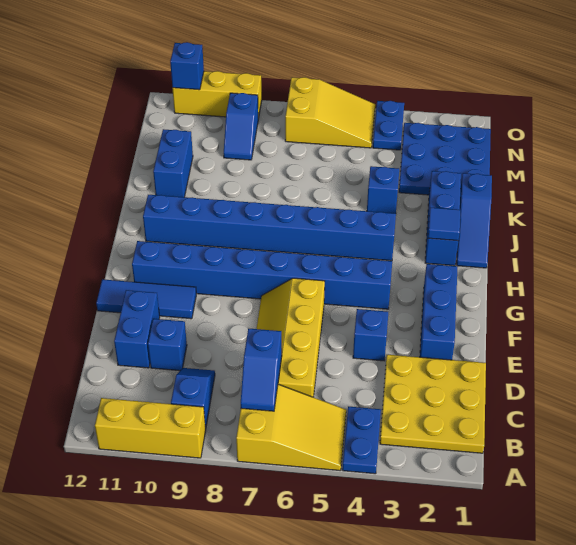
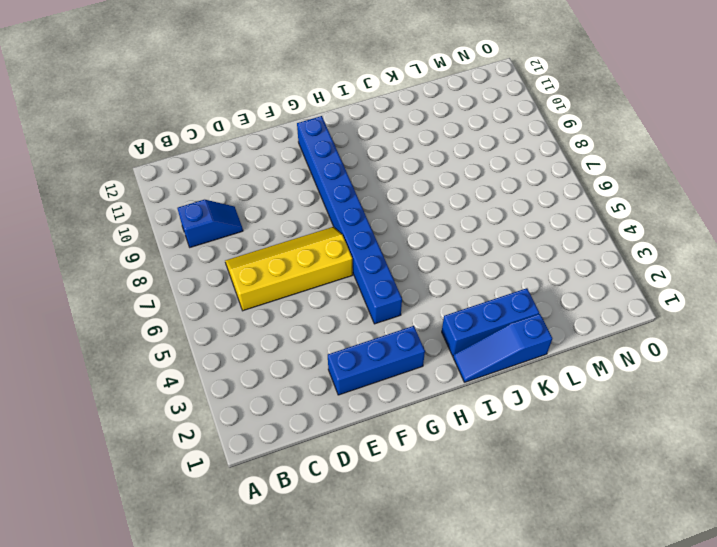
none -> blue plate A4:B4 level 1
none -> yellow slope A5:B7 level 1 top 7
none -> yellow brick A9:A11 level 1

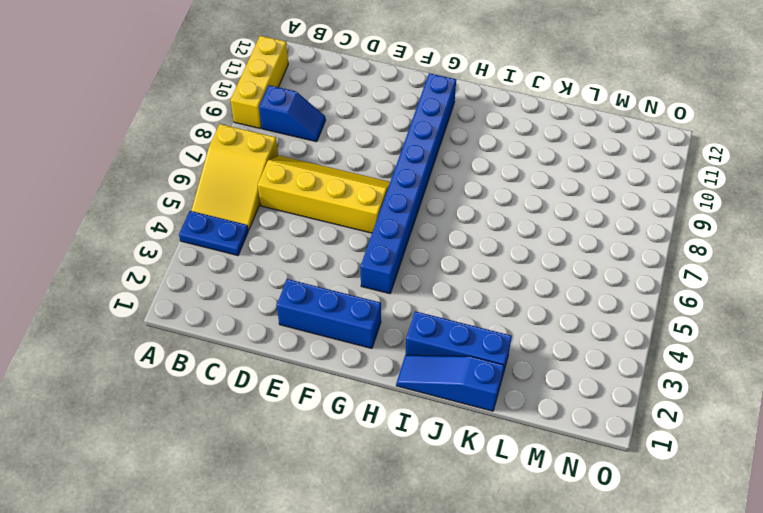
none -> yellow plate B1:D3 level 1
none -> blue brick D10 level 1
none -> blue brick D11:E11 level 1

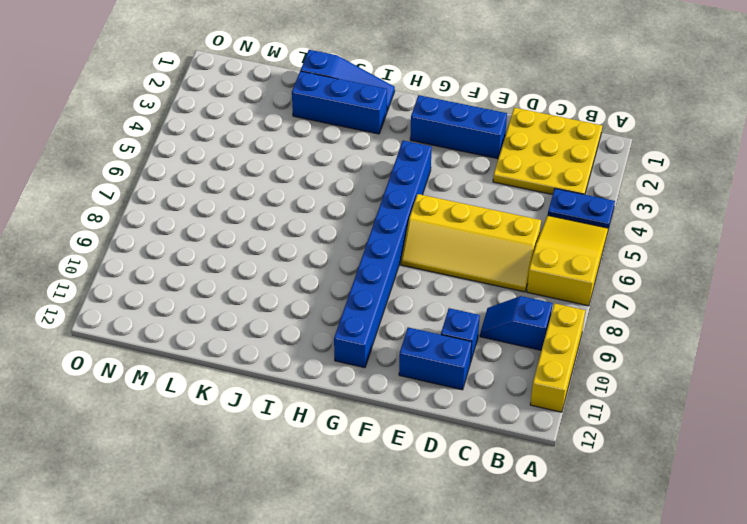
none -> blue brick E4 level 1
none -> blue tile F10:F12 level 1
none -> blue brick I4:I11 level 1

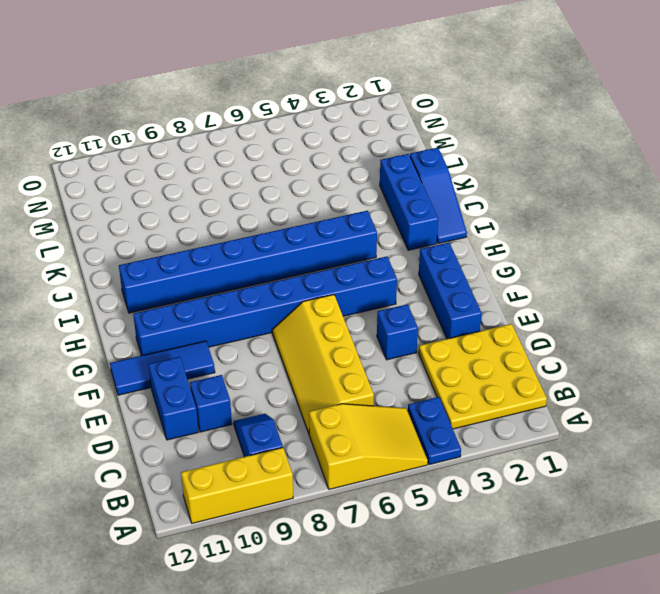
none -> blue brick K4 level 1
none -> blue brick K11:L11 level 1
none -> blue plate L1:N3 level 1

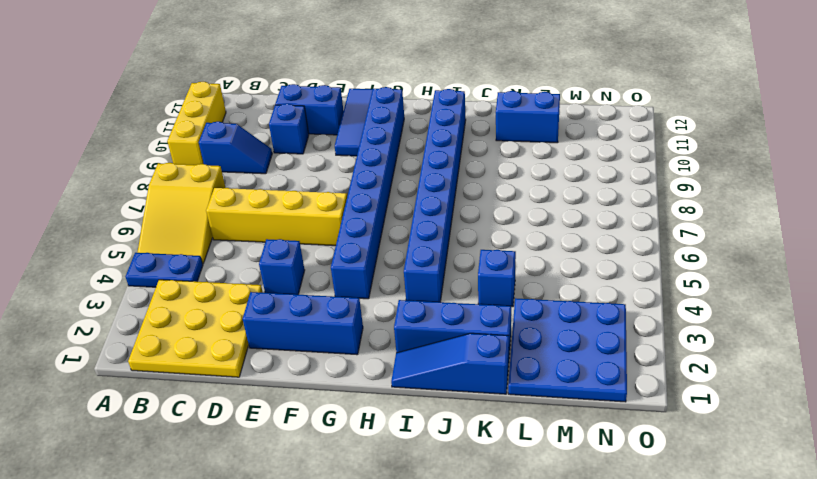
none -> blue slope M9:N9 level 1 top N
none -> blue plate N4:O4 level 1
none -> yellow slope N5:O7 level 1 top 7

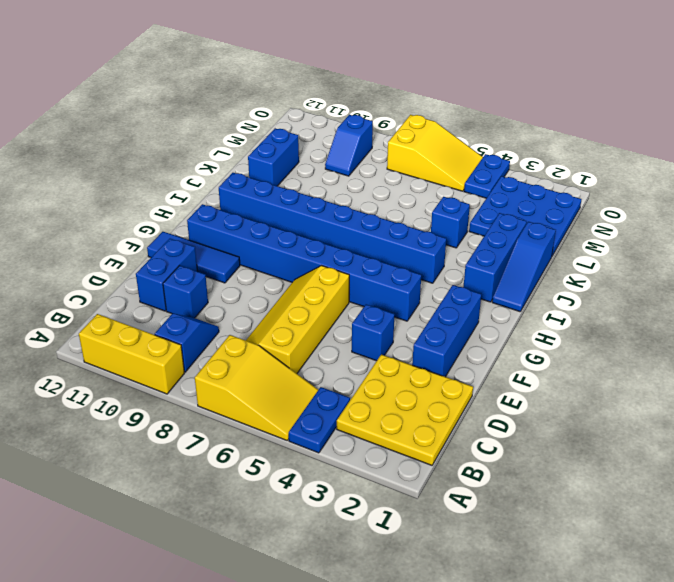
none -> yellow brick O9:O11 level 1
none -> blue slope B7:C7 level 2 top C
none -> blue tile I2 level 2

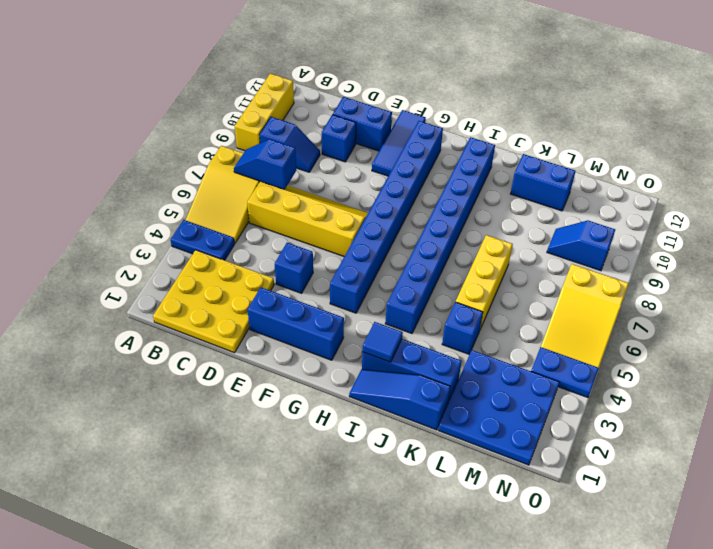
yellow brick K5:K7 level 1 -> yellow brick O9:O11 level 1
none -> blue brick O11 level 2

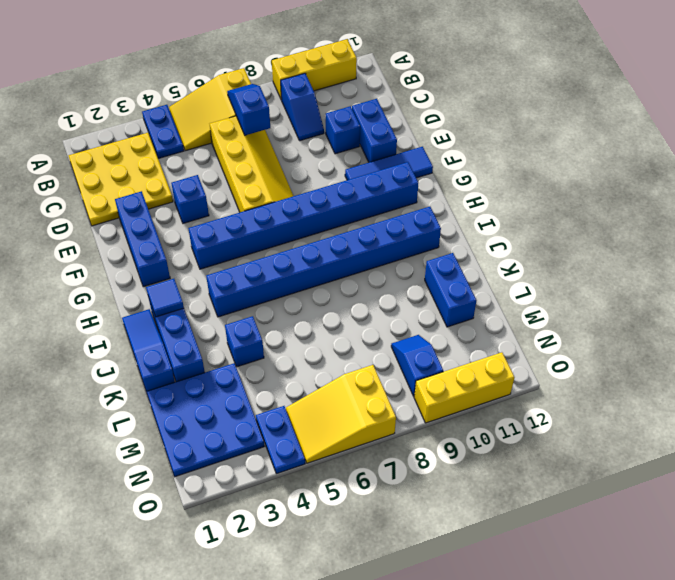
none -> blue brick O11 level 2

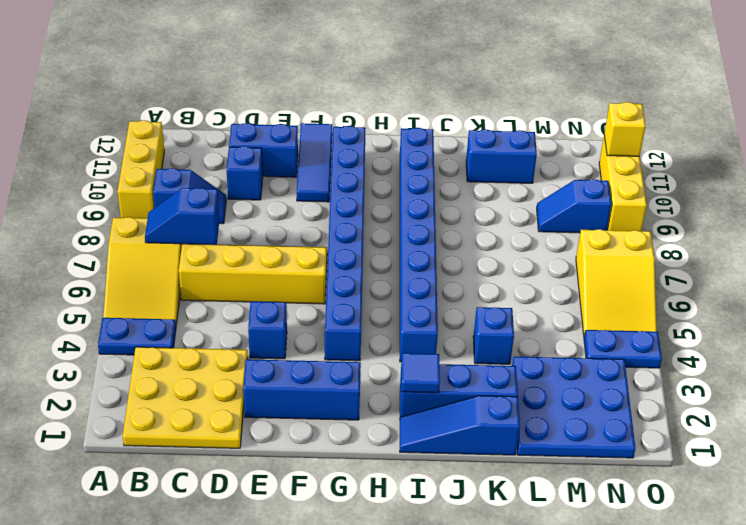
yellow brick O11 level 2 -> blue brick O11 level 2

